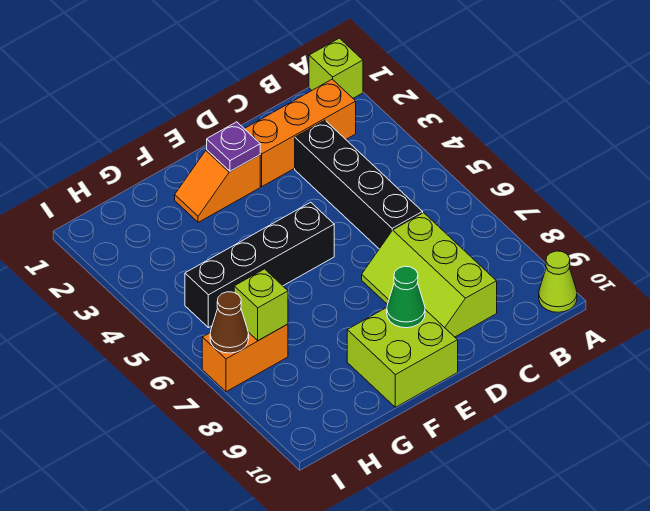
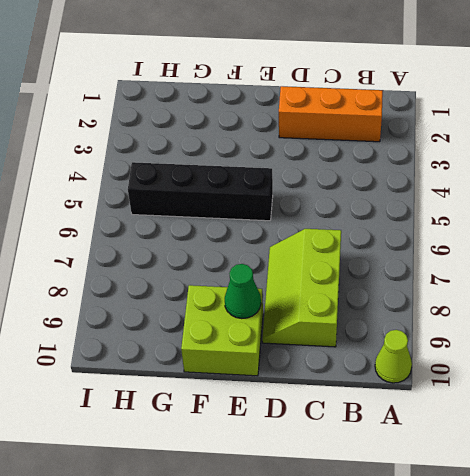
none -> lime brick A1 level 1
none -> black brick C3:C6 level 1
none -> orange slope E2:F2 level 1 top E

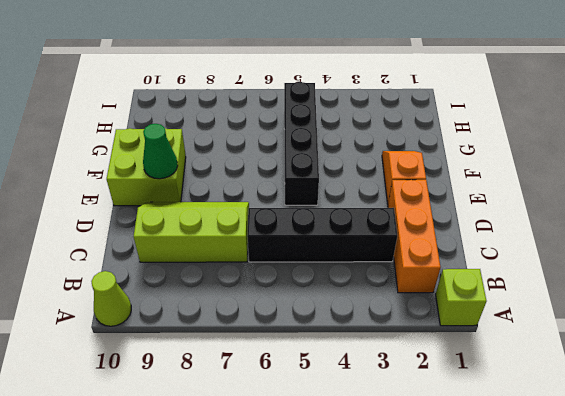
none -> orange brick H7:I7 level 1
none -> purple plate E2 level 2
none -> lime brick H7 level 2

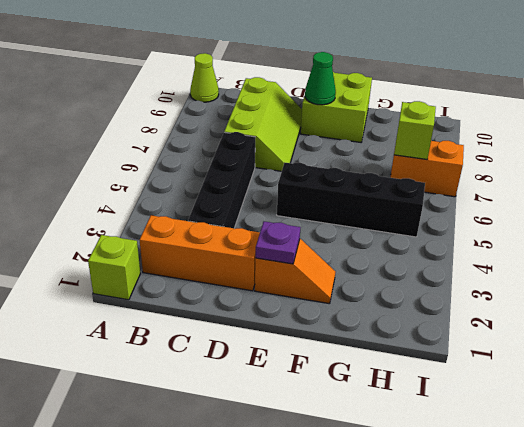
none -> brown cone I7 level 2

